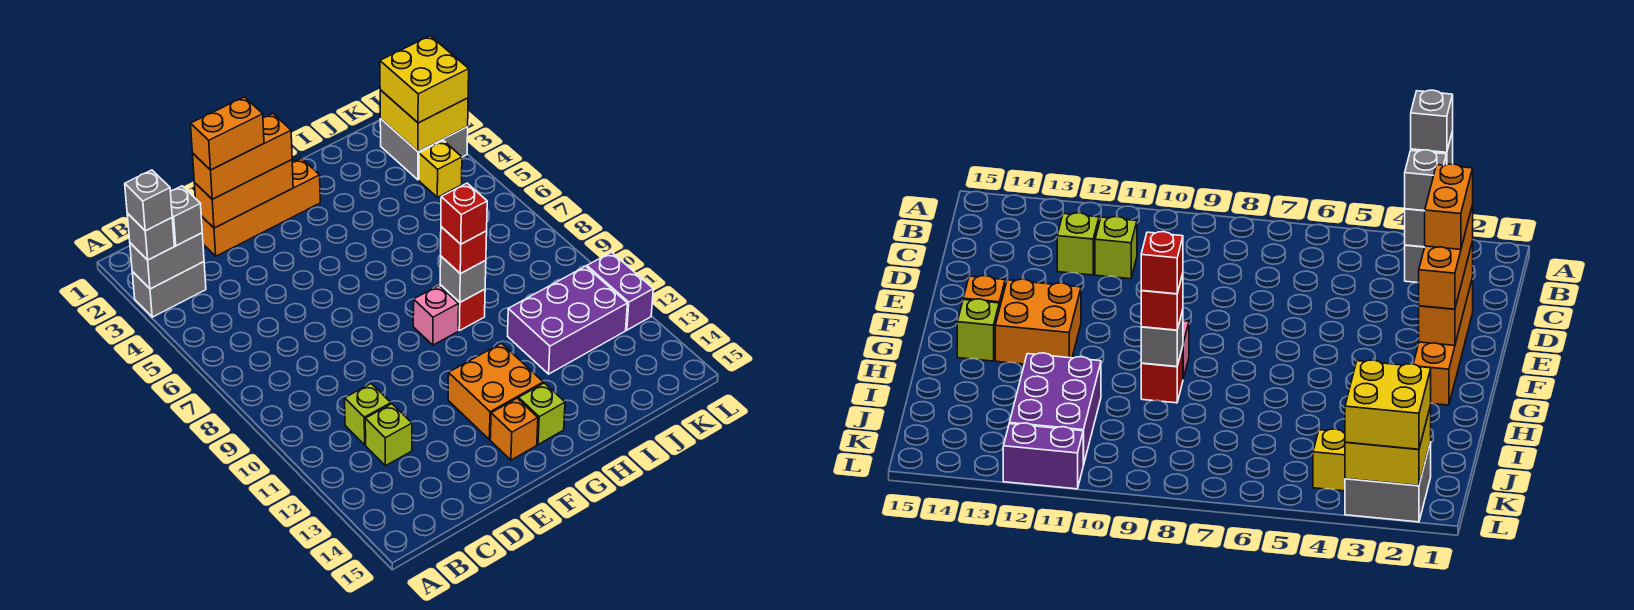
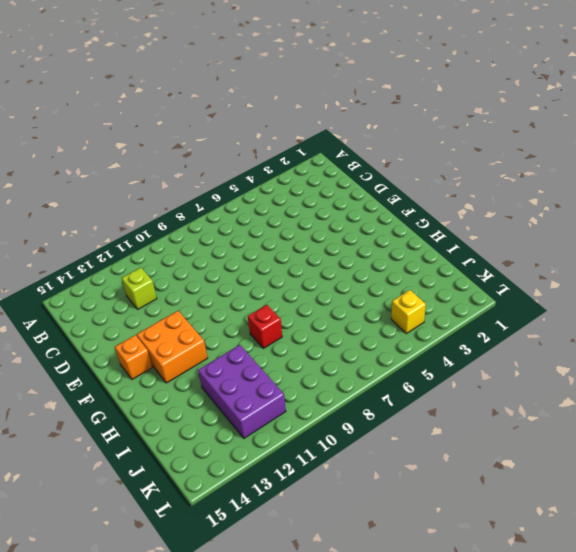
none -> grey brick A3:B3 level 1
none -> lime brick C11 level 1
none -> orange brick D2:G2 level 1

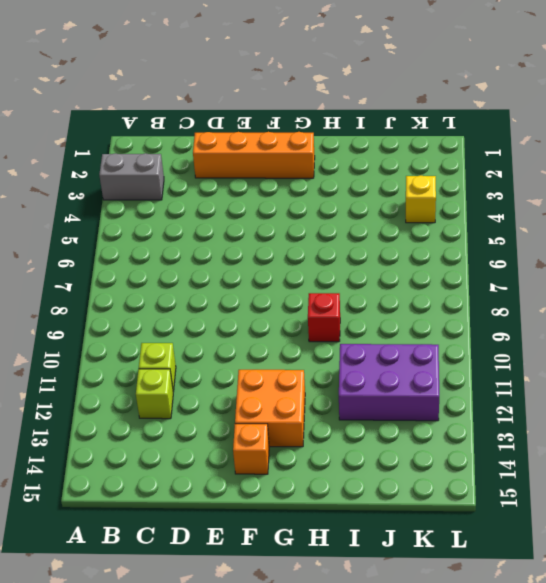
none -> pink brick G9 level 1
none -> lime brick G14 level 1
none -> grey brick K2:L3 level 1

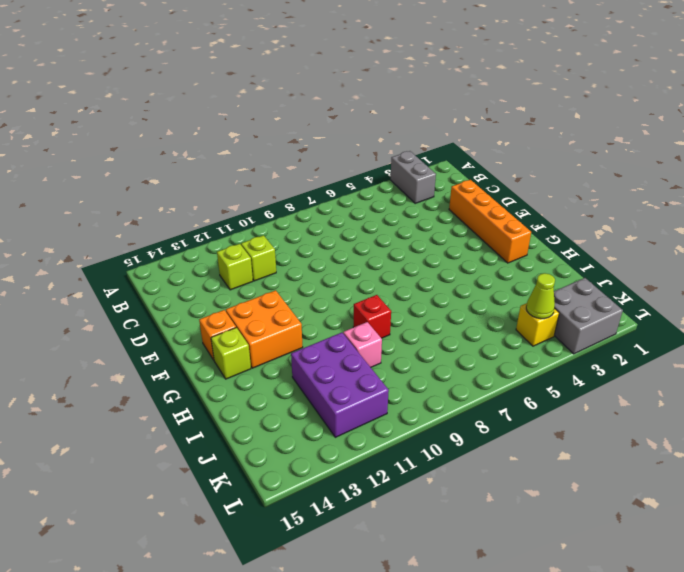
pink brick I10 level 1 -> pink brick G9 level 1
lime cone K4 level 2 -> none
none -> purple brick L11:L12 level 1
none -> grey brick A3:B3 level 2
none -> orange brick D2:F2 level 2

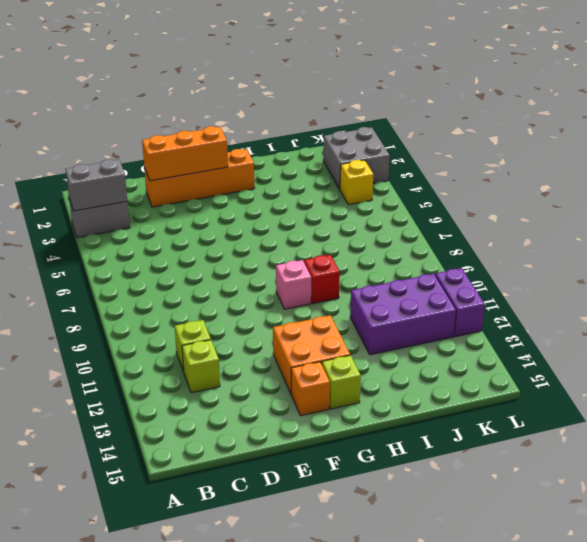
none -> grey brick H9 level 2
none -> yellow brick K2:L3 level 2
none -> grey brick A3 level 3

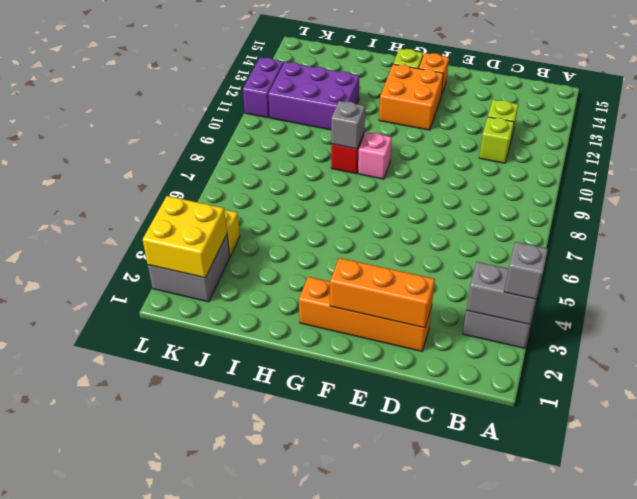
none -> grey brick B3 level 3
none -> orange brick D2:F2 level 3
none -> red brick H9 level 3

